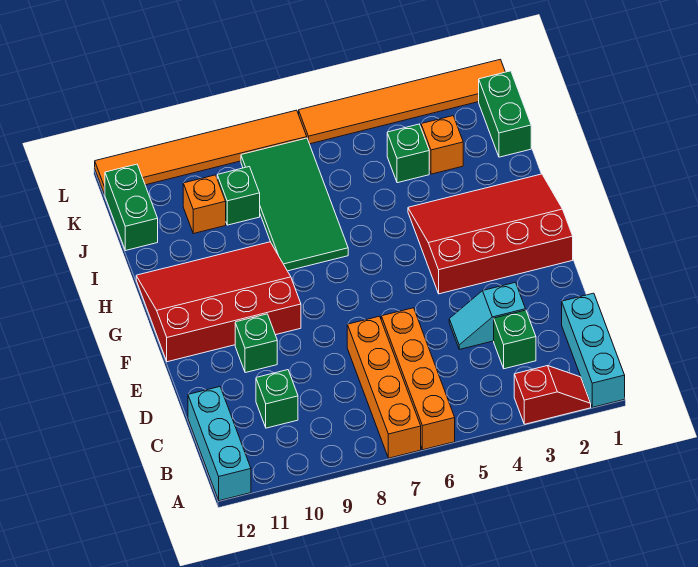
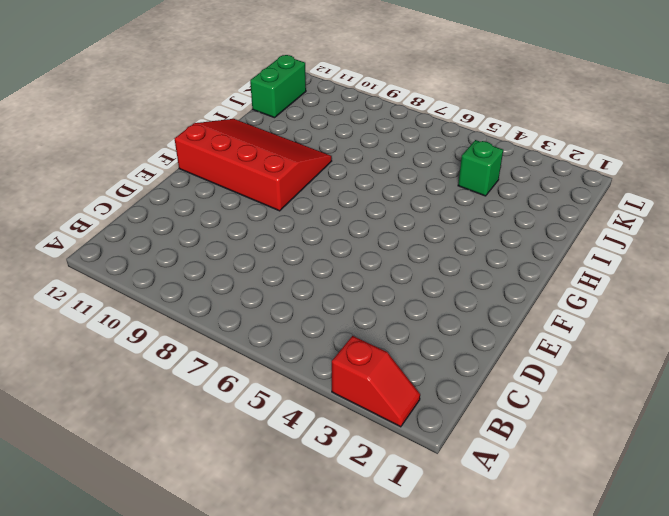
none -> cyan brick A1:C1 level 1
none -> orange brick A6:D6 level 1
none -> orange brick A7:D7 level 1

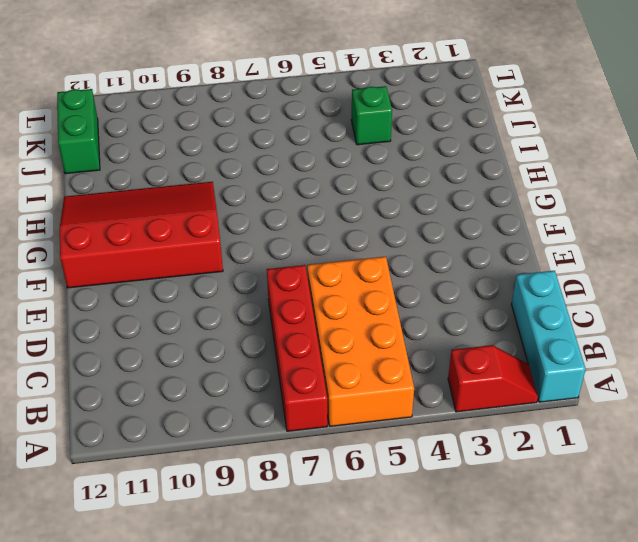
orange brick A5:D6 level 1 -> orange brick A6:D6 level 1
red brick A7:D7 level 1 -> orange brick A7:D7 level 1
none -> cyan brick A12:C12 level 1
none -> green brick C3 level 1
none -> green brick C10 level 1

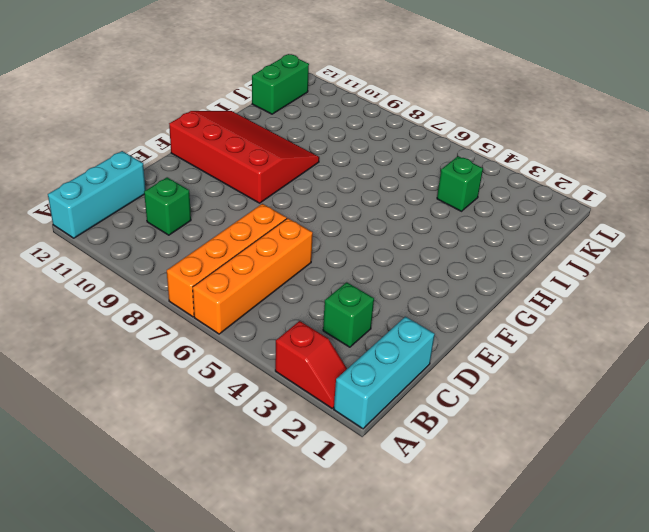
none -> cyan slope D3:D4 level 1 top 3
none -> green brick E10 level 1
none -> red slope F1:H4 level 1 top F

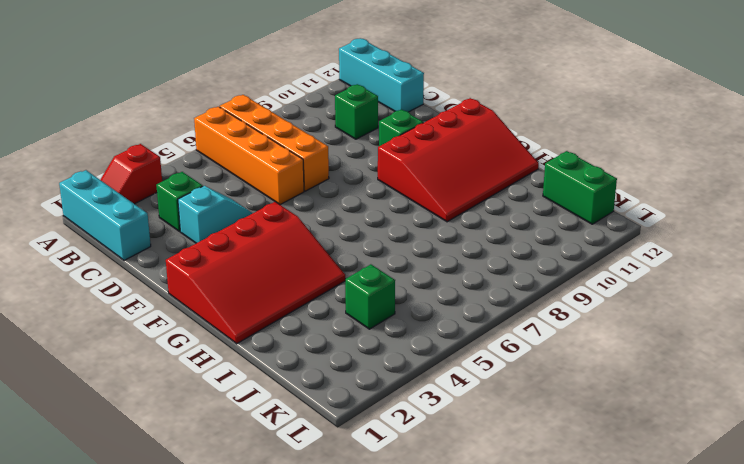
none -> green tile H7:K8 level 1
none -> green brick J1:K1 level 1
none -> orange brick J3 level 1

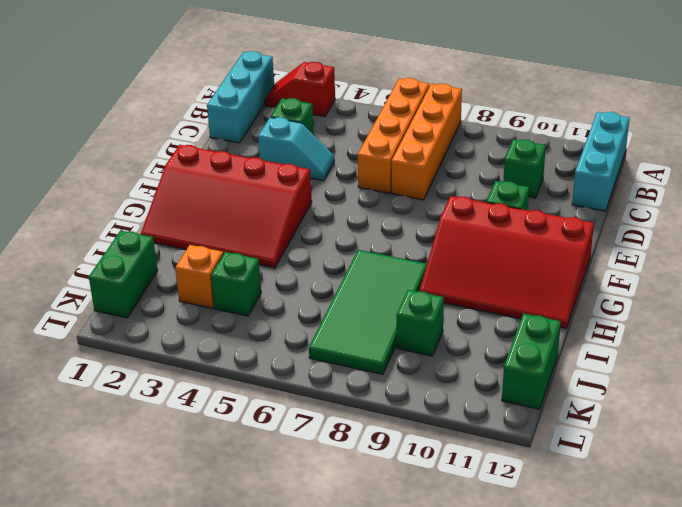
none -> orange brick J10 level 1
none -> orange tile L1:L6 level 1
none -> orange tile L7:L12 level 1

